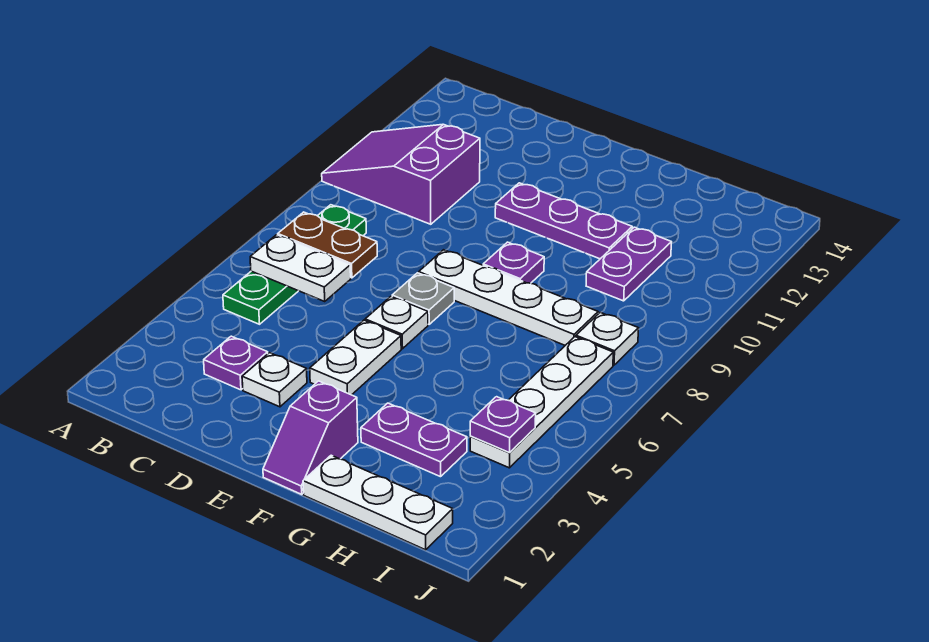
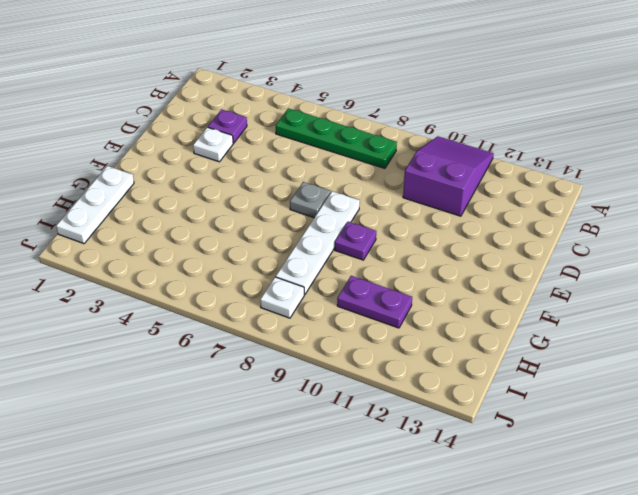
none -> white plate E4:E5 level 1
none -> white plate E6 level 1
none -> purple plate E11:G11 level 1

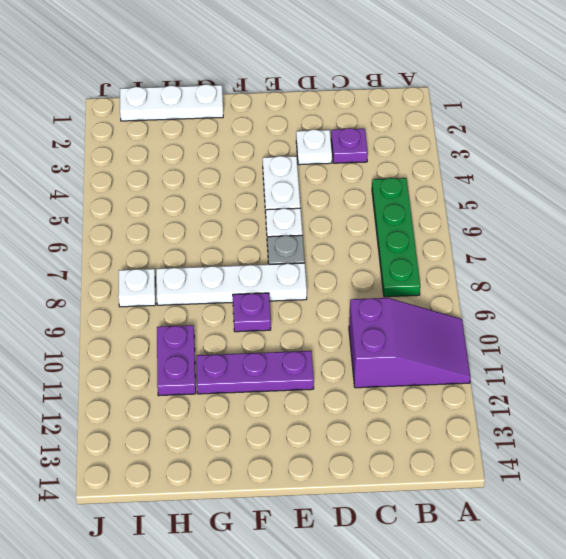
none -> purple slope F1:F2 level 1 top 2
none -> purple plate G3:H3 level 1
none -> white plate I4:I7 level 1

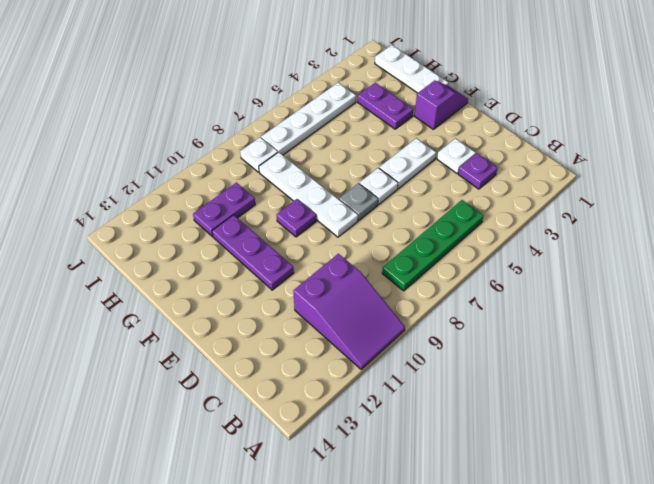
none -> white plate B6:C6 level 2
none -> brown plate B7:C7 level 2
none -> purple plate I4 level 2

